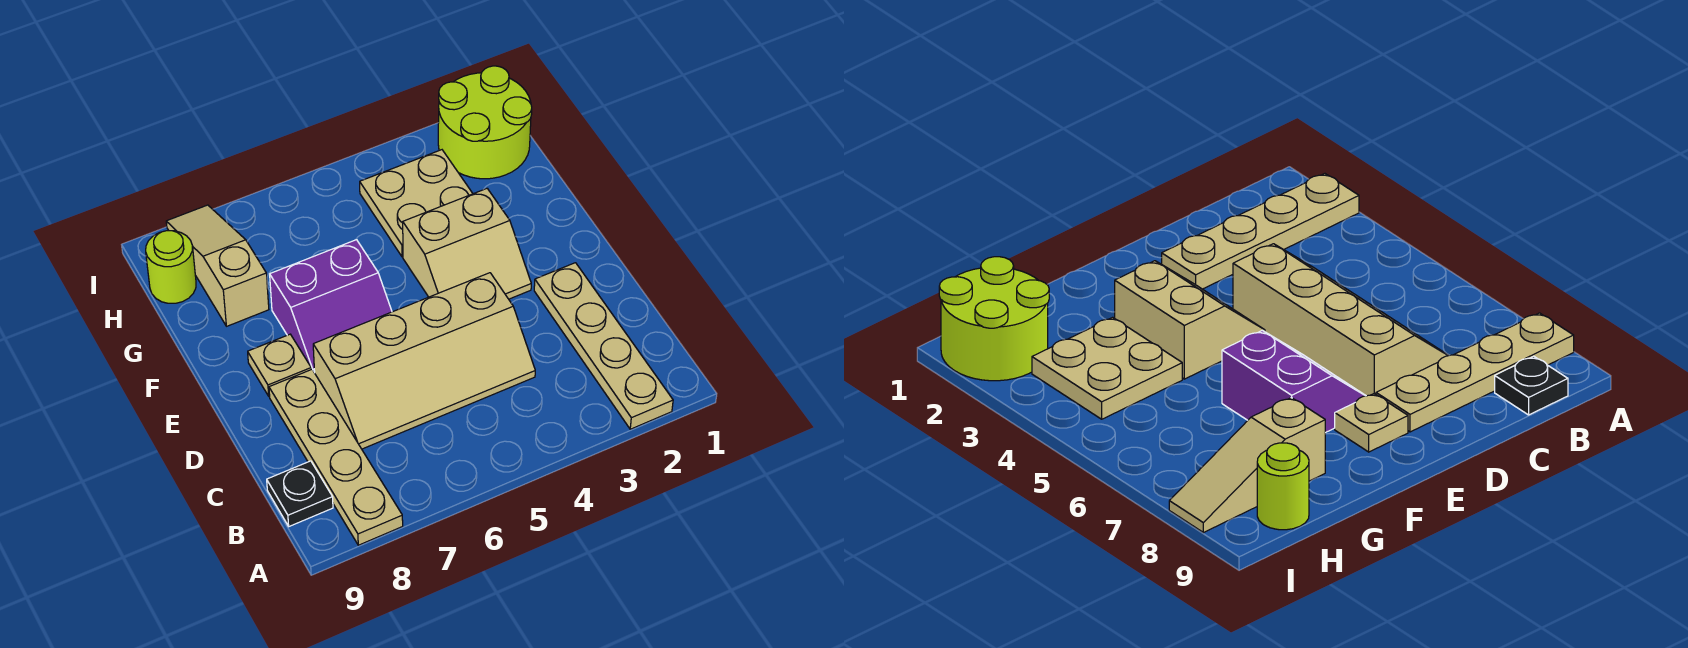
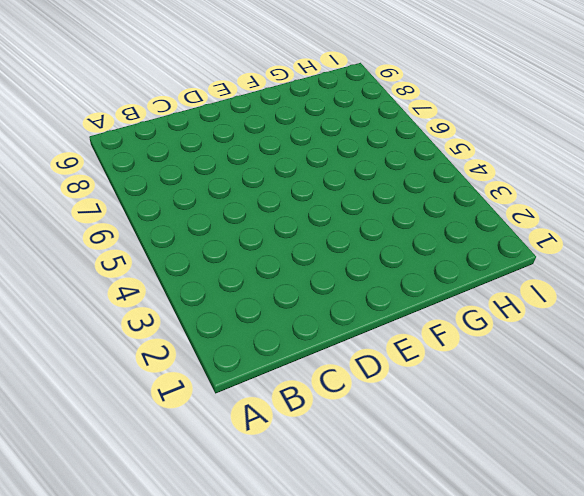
none -> tan plate A2:D2 level 1
none -> tan plate A8:D8 level 1

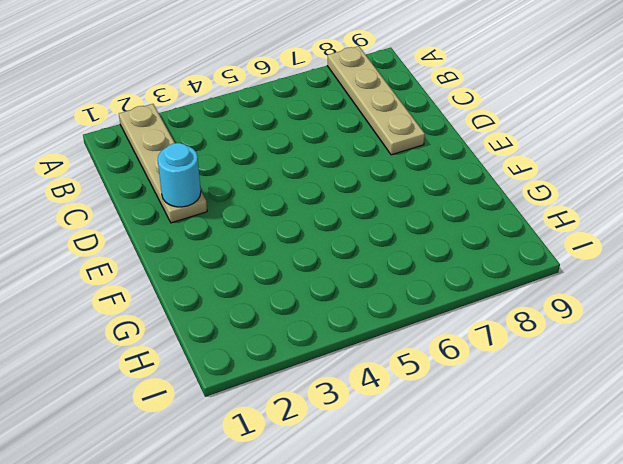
cyan round brick D2 level 2 -> none
none -> black plate B9 level 1
none -> tan slope C4:D7 level 1 top D

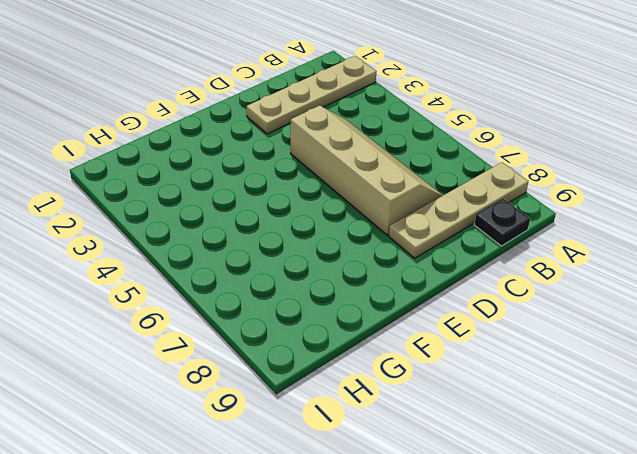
none -> tan slope E3:F4 level 1 top F
none -> purple slope E6:F7 level 1 top F

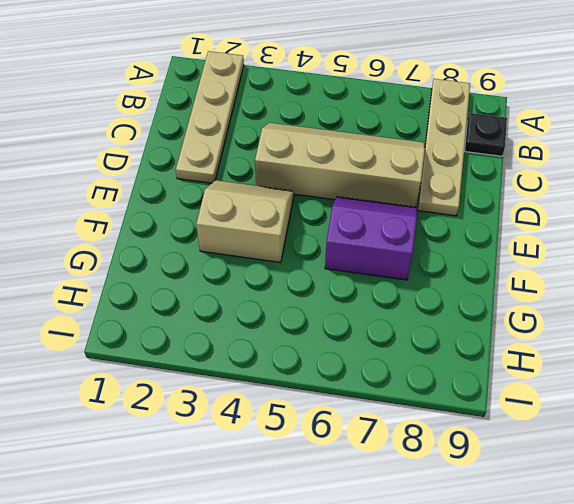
none -> tan plate E8 level 1
none -> tan plate G3:H4 level 1

